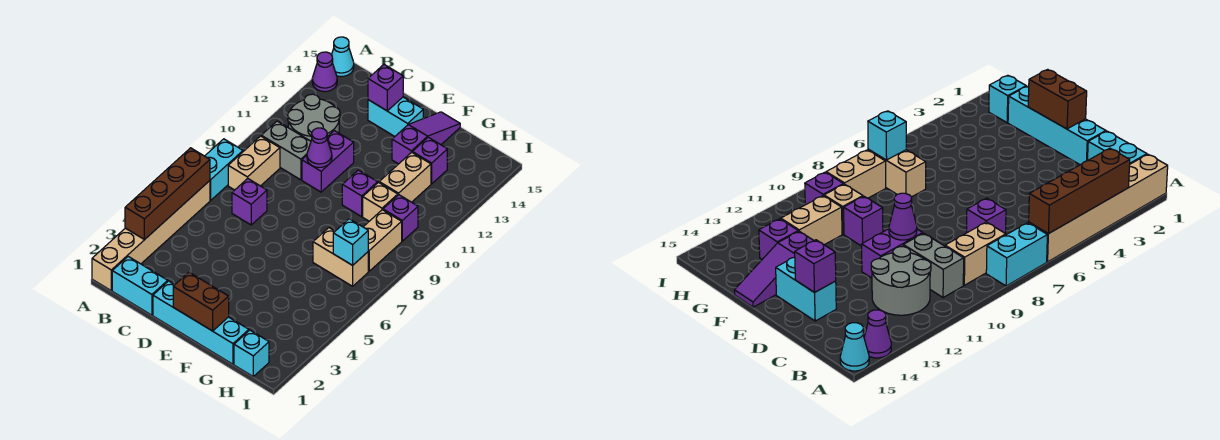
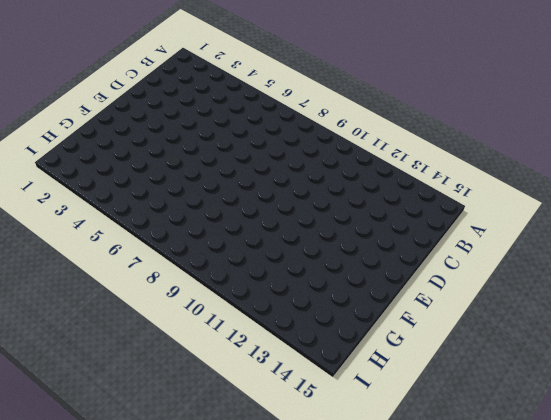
none -> tan brick A1:A6 level 1
none -> cyan brick A7:A8 level 1
none -> purple cone A14 level 1

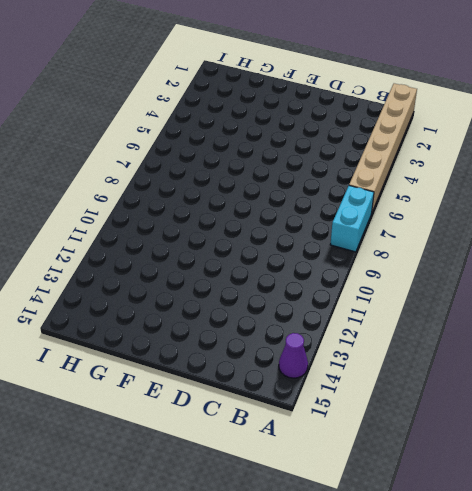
none -> cyan cone A15 level 1
none -> cyan brick B1:C1 level 1
none -> tan brick B8:B9 level 1

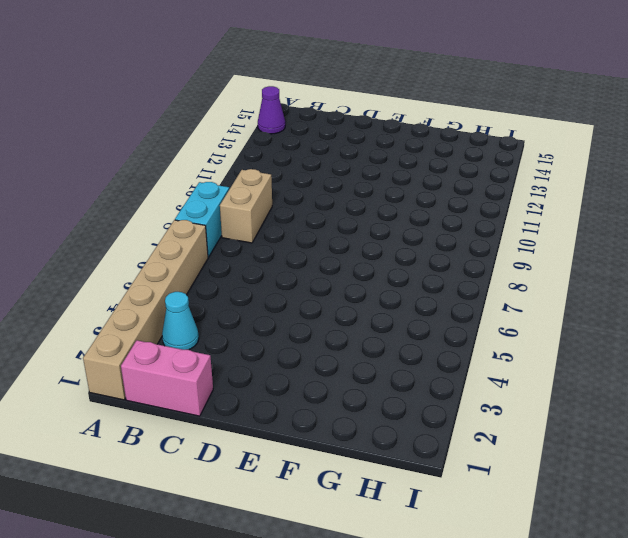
pink brick B1:C1 level 1 -> cyan brick B1:C1 level 1
cyan cone B3 level 1 -> cyan cone A15 level 1
none -> grey brick B10:C10 level 1
none -> grey round brick B11:C12 level 1
none -> purple brick C7 level 1

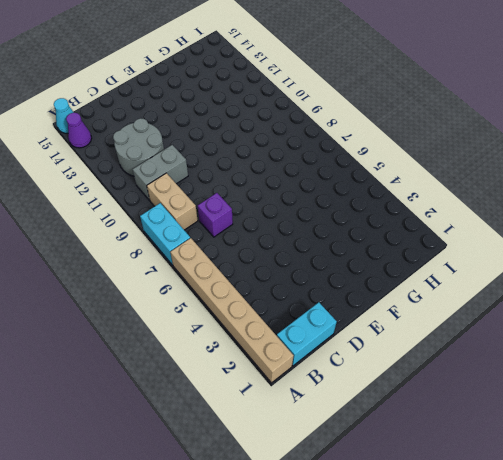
none -> cyan brick D1:G1 level 1
none -> purple brick D10:D11 level 1
none -> cyan brick D14:E14 level 1

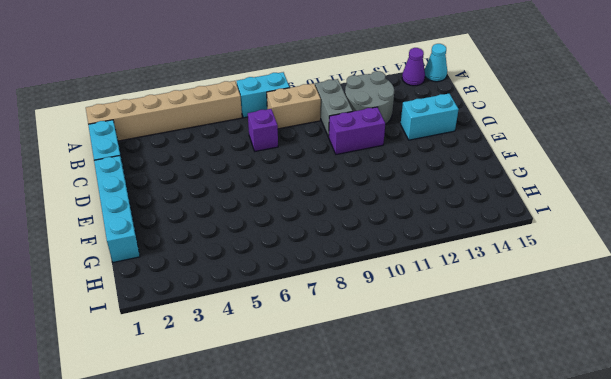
cyan brick D13:D14 level 1 -> cyan brick D14:E14 level 1
none -> purple brick F10 level 1
none -> purple slope F13:F15 level 1 top 13
none -> tan brick G7:H7 level 1

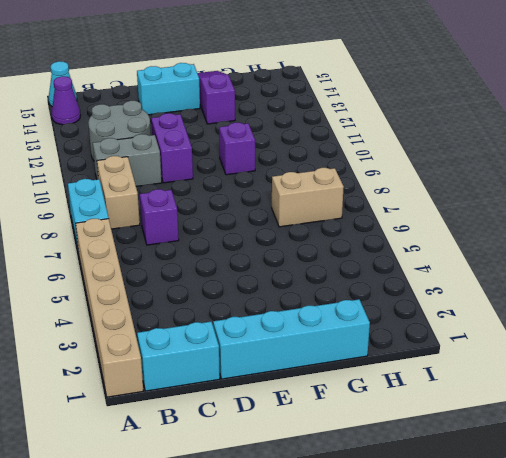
none -> tan brick G10 level 1
none -> tan brick G11:G12 level 1
none -> purple brick G13 level 1

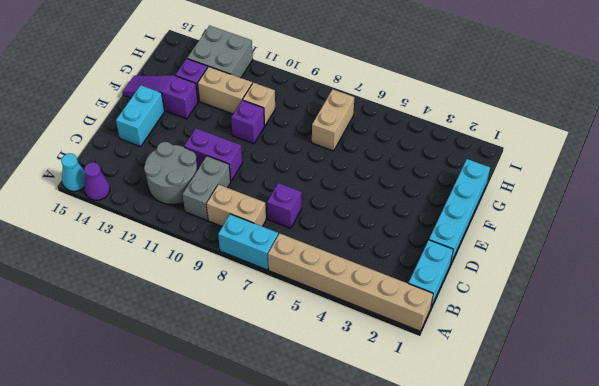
grey brick H12:I13 level 1 -> none
none -> cyan brick H1 level 1
none -> tan brick H8:H9 level 1
none -> purple brick H10 level 1

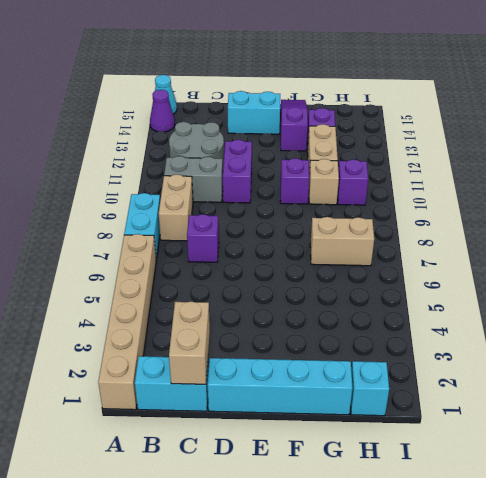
tan brick C1:C2 level 2 -> tan brick H8:H9 level 1
none -> brown brick A3:A6 level 2
none -> purple cone D10 level 2
none -> purple brick D14 level 2

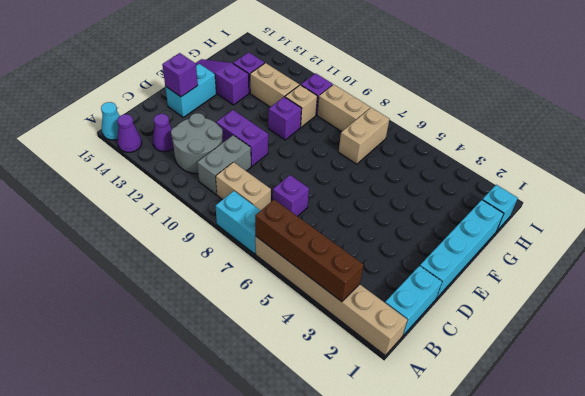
purple cone B13 level 1 -> purple cone D10 level 2
none -> brown brick E1:F1 level 2
none -> cyan brick H7 level 2

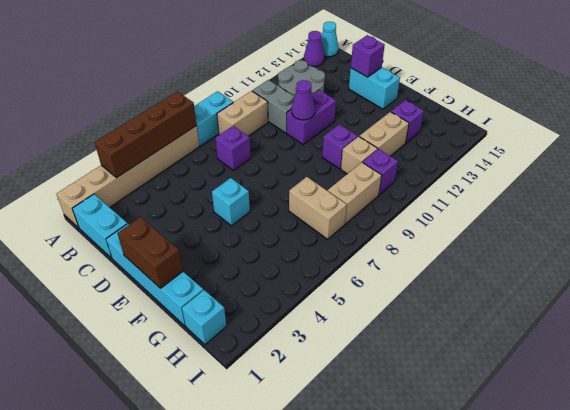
cyan brick E5 level 1 -> cyan brick H7 level 2
none -> purple slope F13:F15 level 1 top 13

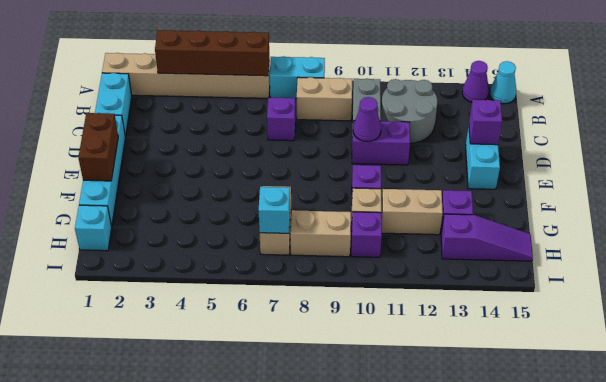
purple slope H13:H15 level 1 top 13 -> purple slope F13:F15 level 1 top 13

